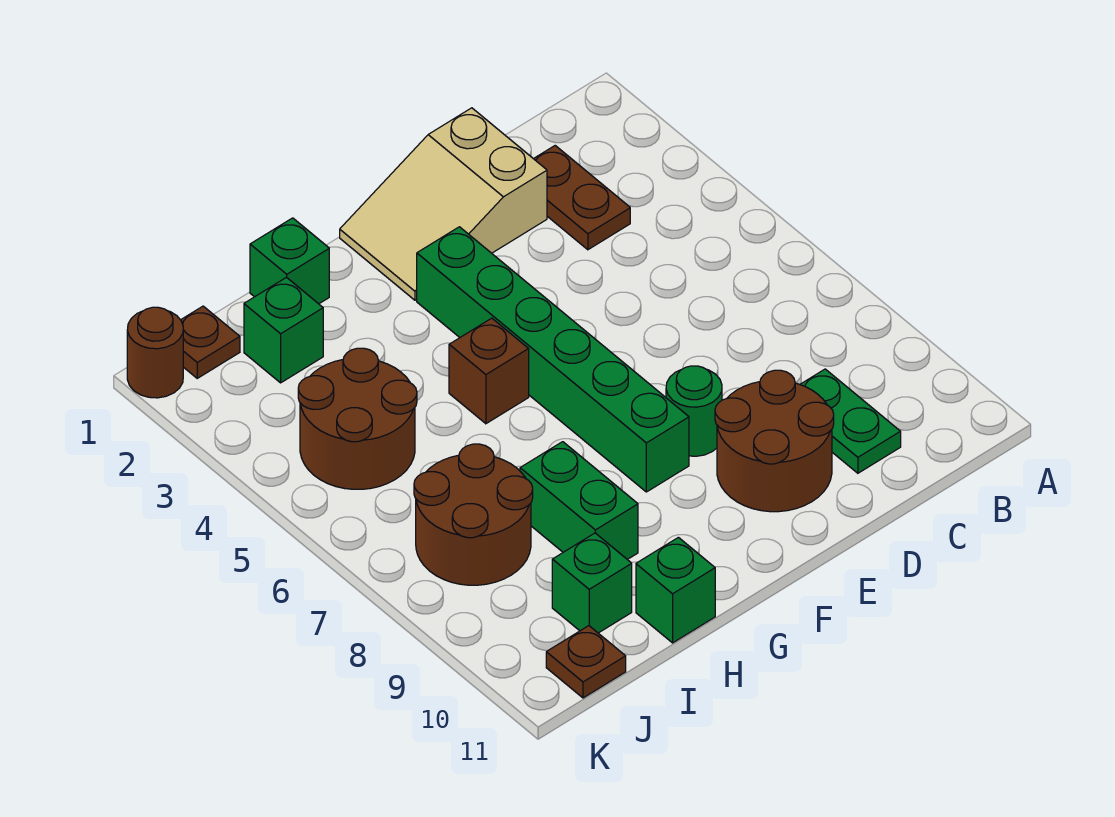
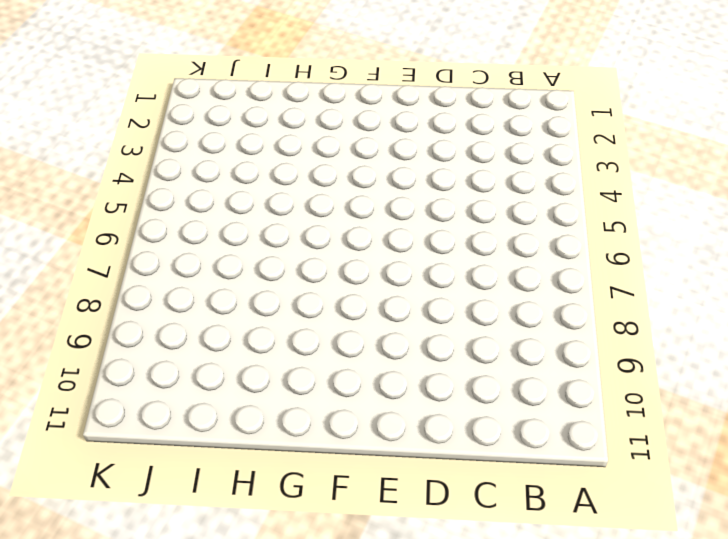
none -> brown plate C2:C3 level 1
none -> green plate C9:C10 level 1
none -> tan slope D1:F2 level 1 top D

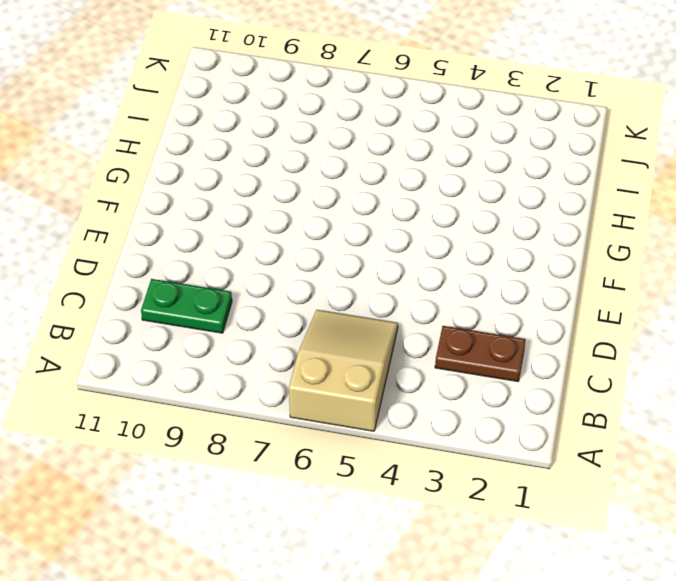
tan slope A5:C6 level 1 top A -> tan slope D1:F2 level 1 top D
none -> brown round brick D9:E10 level 1
none -> green round brick E8 level 1
none -> green brick F3:F8 level 1

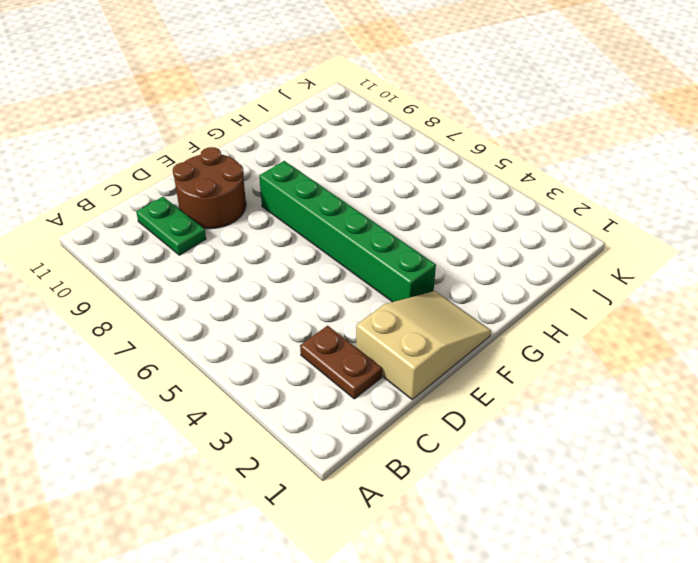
none -> green round brick E8 level 1
none -> brown brick G5 level 1
none -> green brick H1 level 1

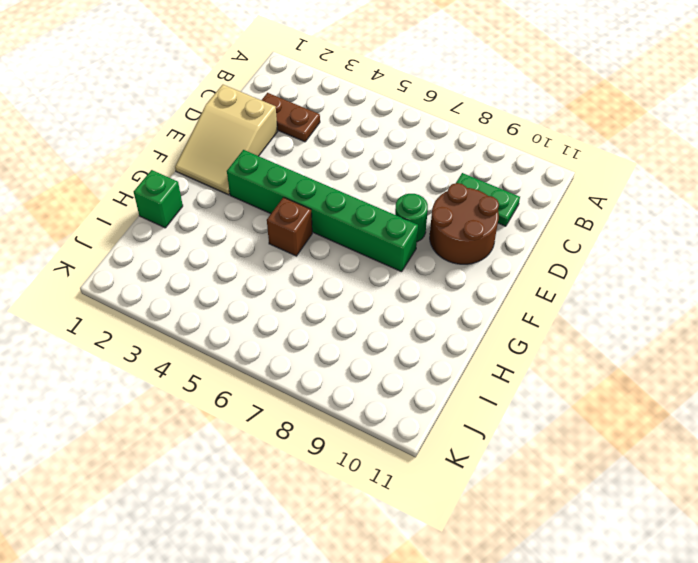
none -> green brick H8:H9 level 1
none -> green brick H11 level 1
none -> green brick I2 level 1

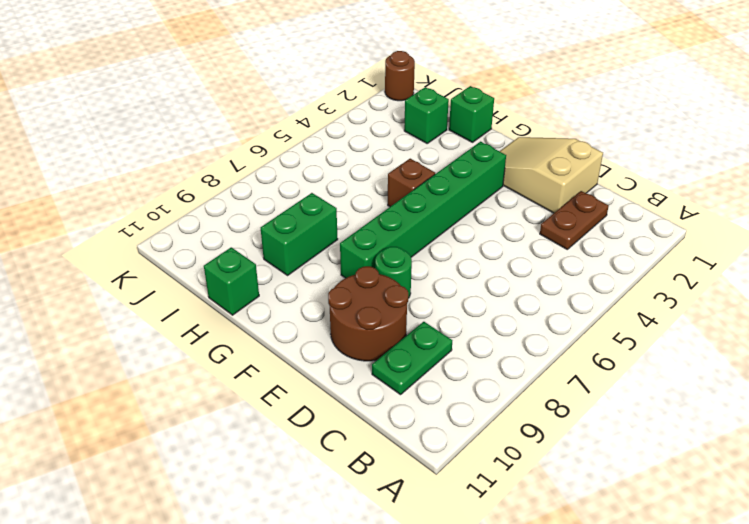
none -> brown round brick I4:J5 level 1
none -> brown round brick I7:J8 level 1
none -> green brick I10 level 1

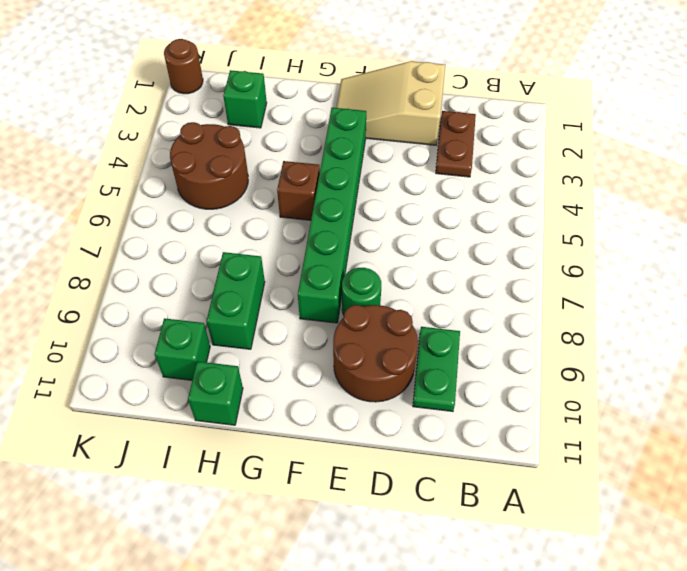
none -> green brick H1 level 1
none -> brown round brick I7:J8 level 1
none -> brown plate J1 level 1

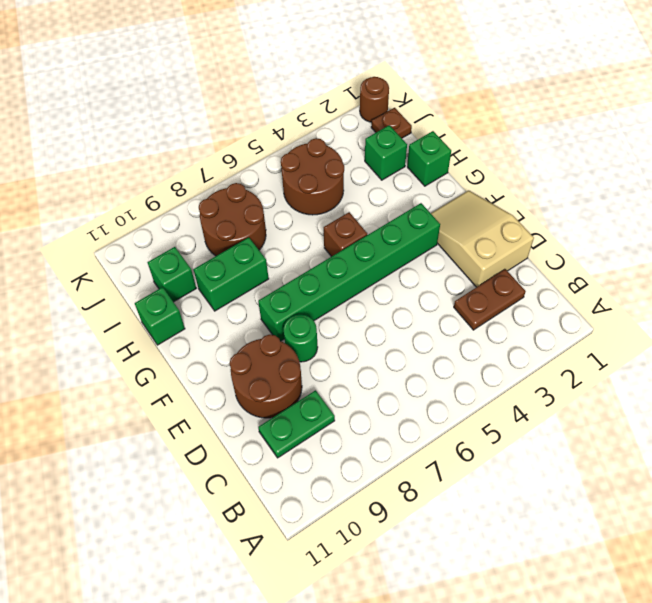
none -> brown plate J11 level 1

